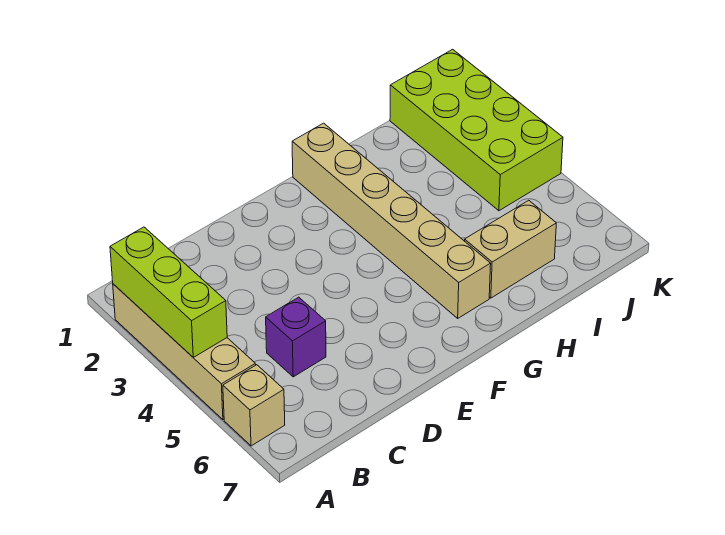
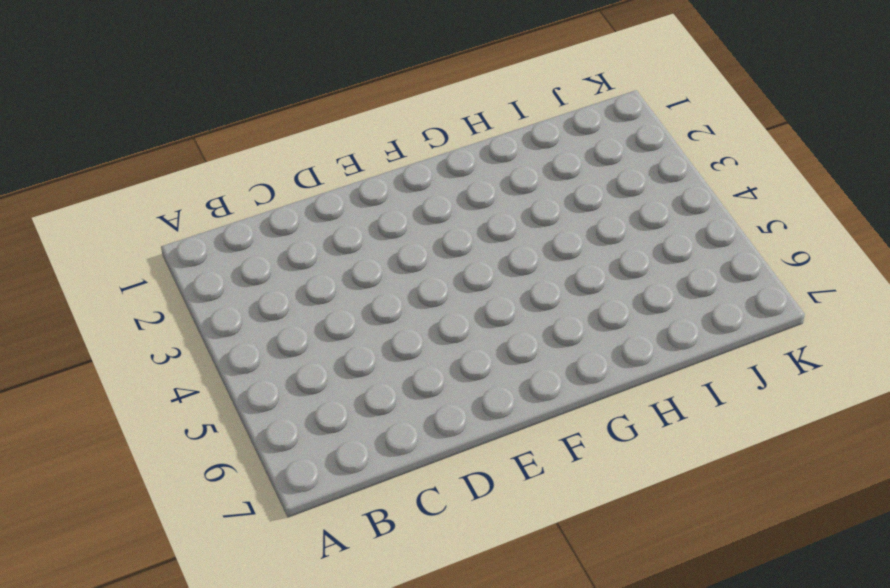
none -> tan brick A2:A5 level 1
none -> tan brick A6 level 1

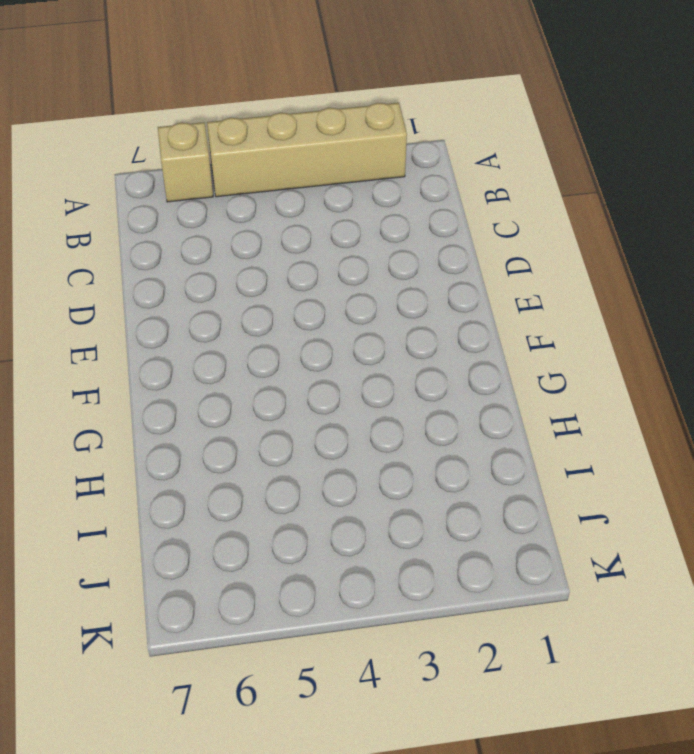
none -> purple brick C5 level 1
none -> tan brick G1:G6 level 1

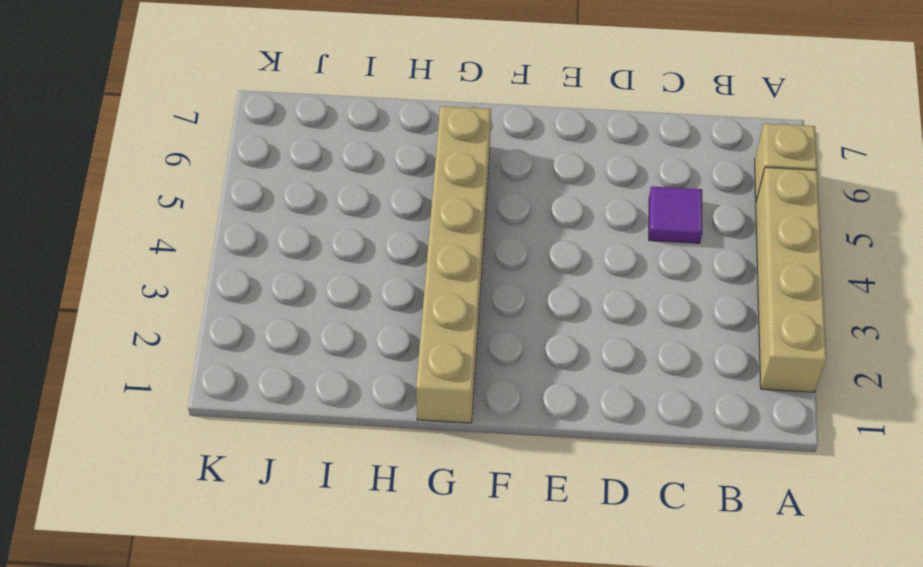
purple tile C5 level 1 -> purple brick C5 level 1
none -> tan brick H6:I6 level 1
none -> lime brick J1:K4 level 1

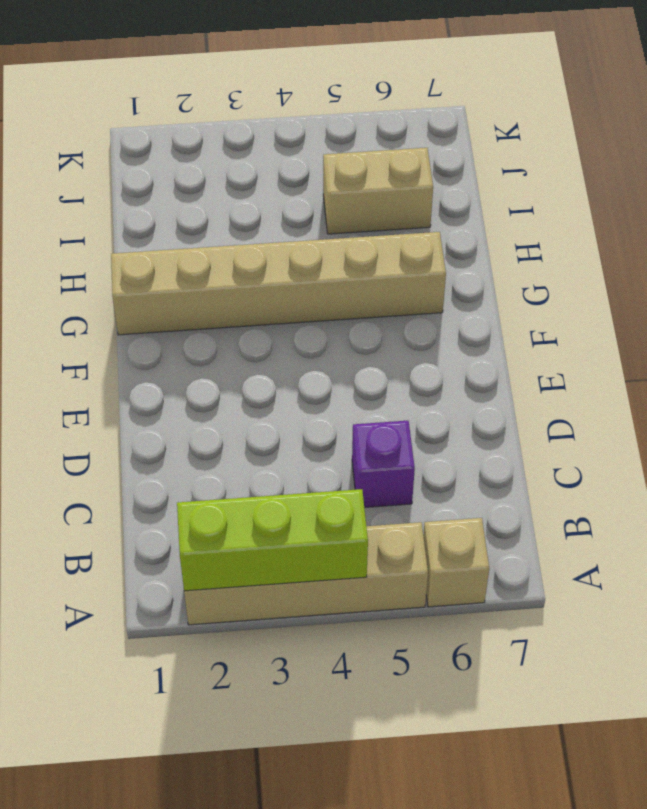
tan brick I5:I6 level 1 -> tan brick H6:I6 level 1
none -> lime brick J1:K4 level 1

